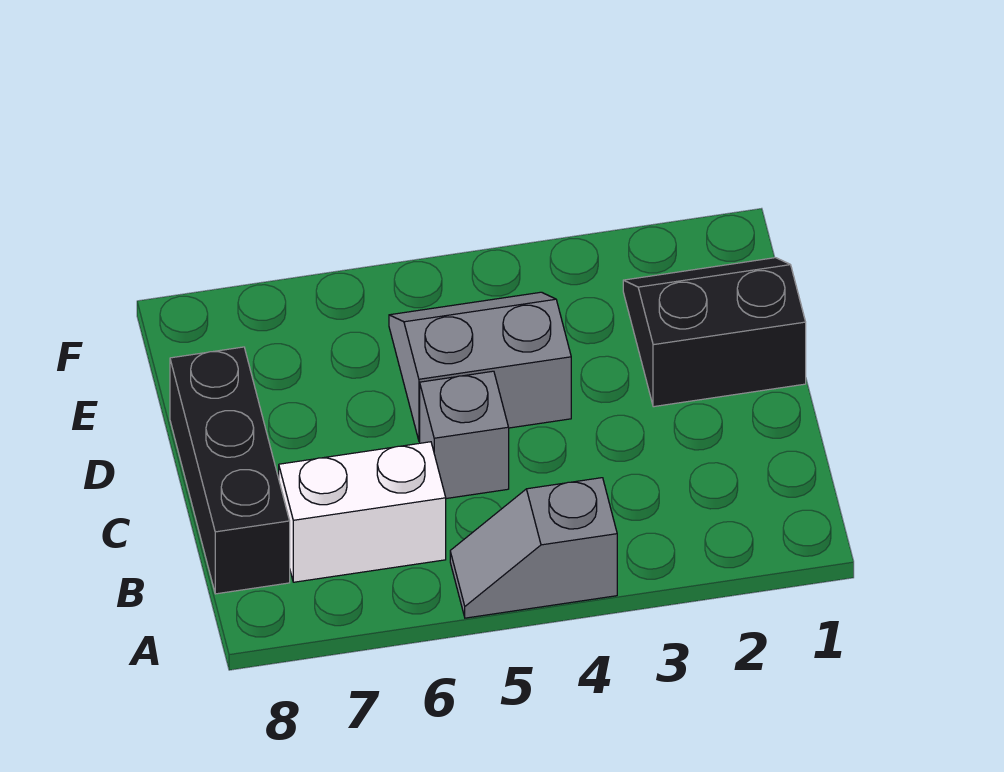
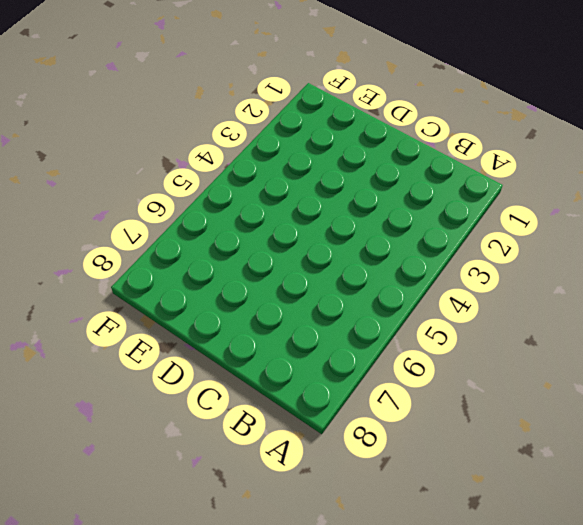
none -> grey slope A4:A5 level 1 top 4
none -> white brick B6:B7 level 1

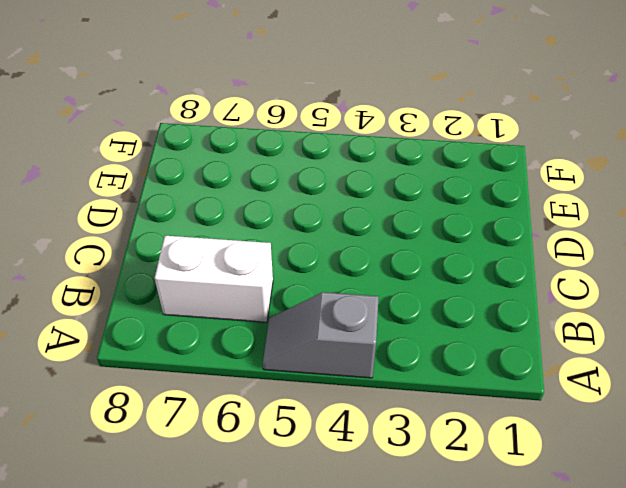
none -> black brick B8:D8 level 1
none -> grey brick C5 level 1

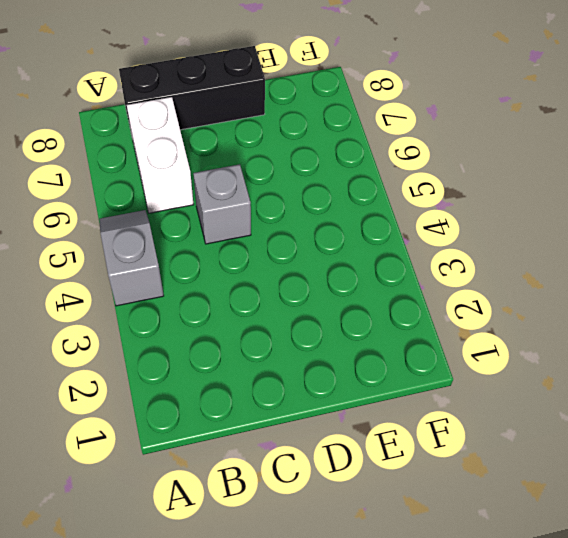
none -> black slope D1:E2 level 1 top D
none -> grey slope D4:E5 level 1 top D

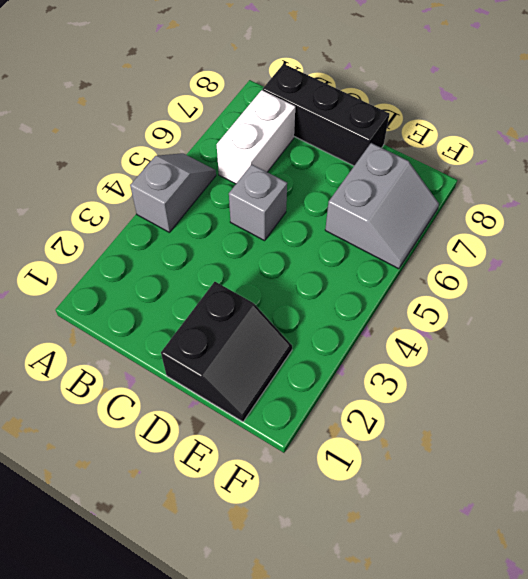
grey slope E6:F7 level 1 top E -> grey slope D4:E5 level 1 top D

